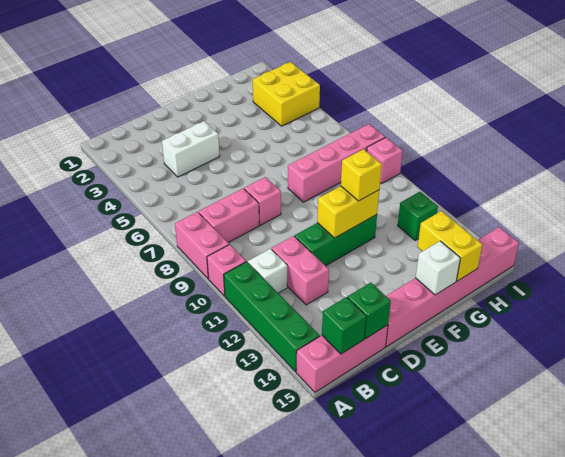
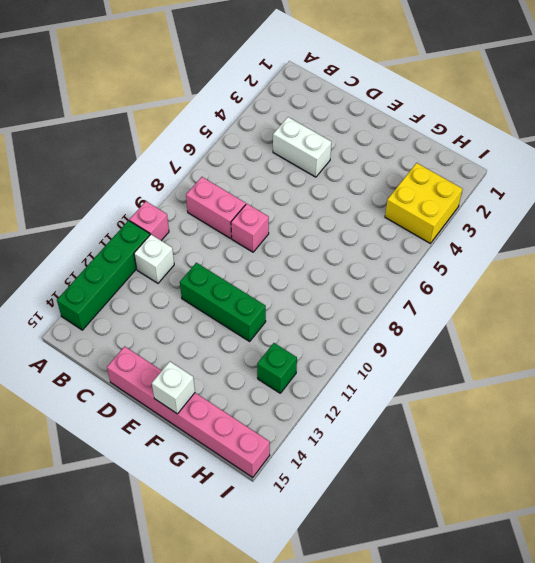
none -> pink brick A8:A9 level 1
none -> pink brick A15:C15 level 1
none -> pink brick C11:C12 level 1

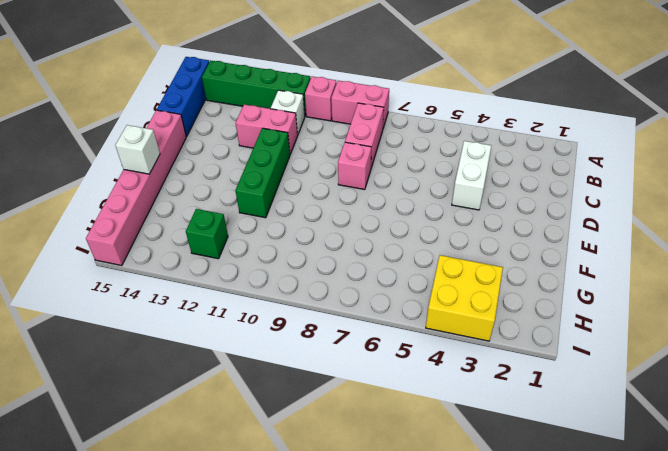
blue brick A15:C15 level 1 -> pink brick A15:C15 level 1
none -> pink brick F8:I8 level 1
none -> pink brick I9 level 1
none -> green brick B15 level 2

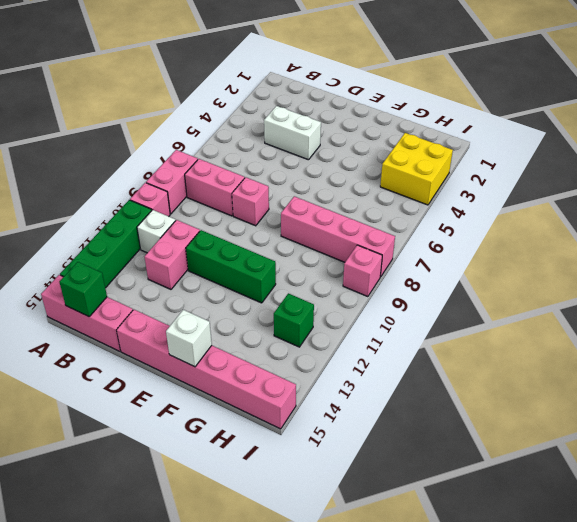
none -> green brick C15 level 2
none -> yellow brick E11:F11 level 2
none -> yellow brick G14:G15 level 2

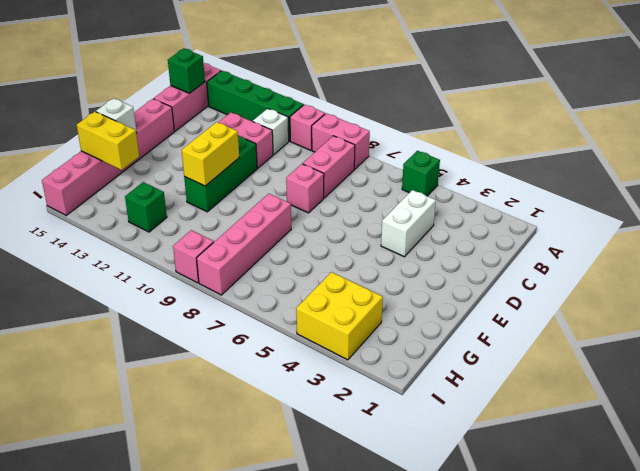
green brick A5 level 1 -> green brick C15 level 2
none -> yellow brick F11 level 3

